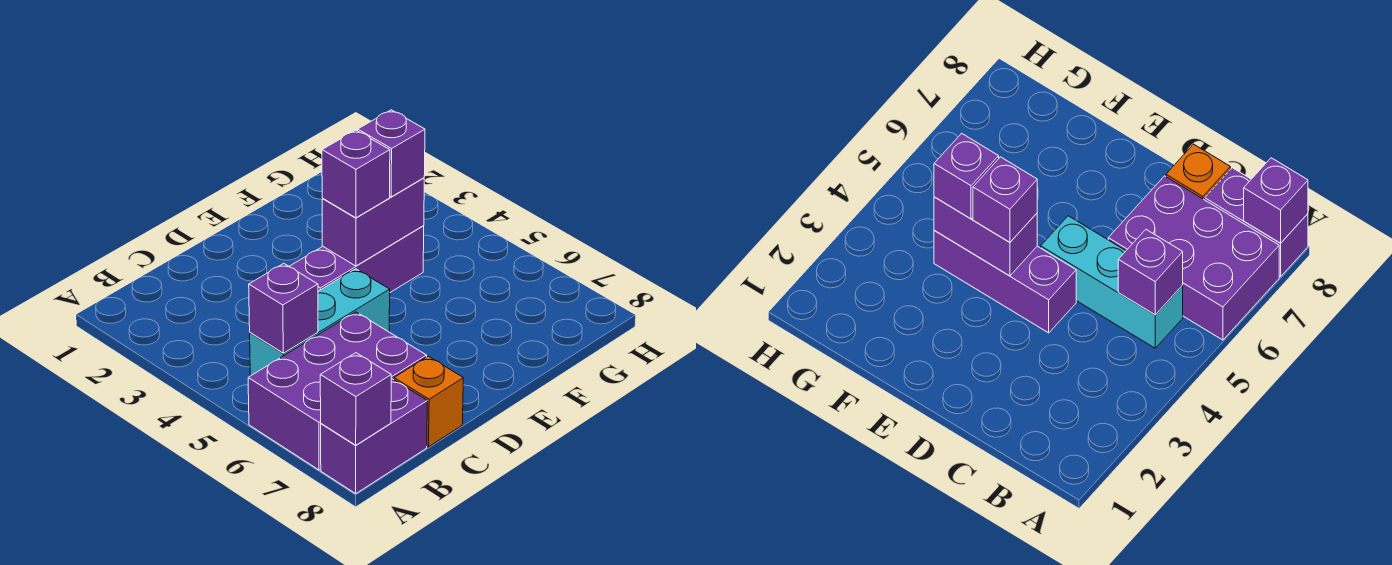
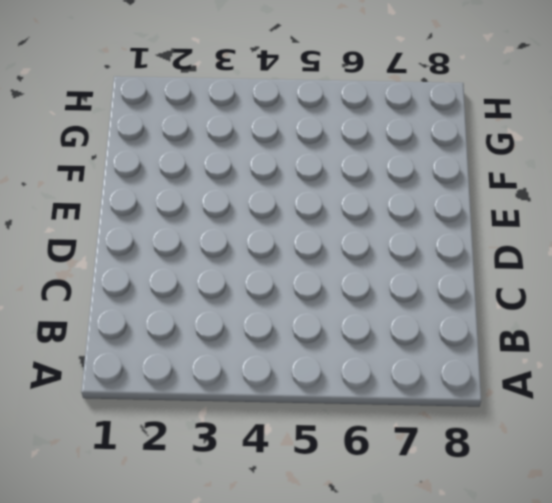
none -> purple brick A6:C7 level 1
none -> purple brick A8:B8 level 1

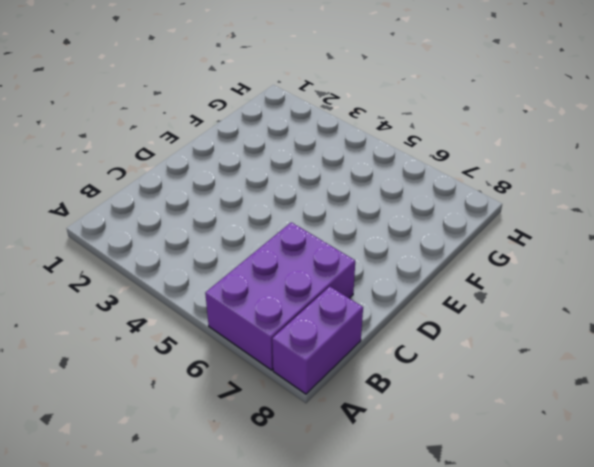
none -> cyan brick B5:D5 level 1
none -> orange brick C8 level 1

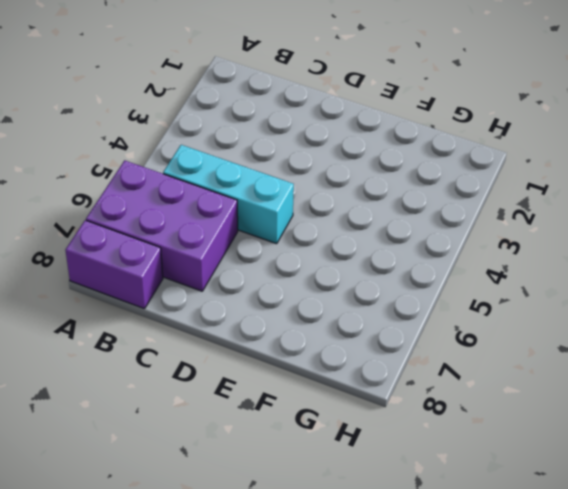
none -> orange brick C8 level 1
none -> purple brick D4:F4 level 1

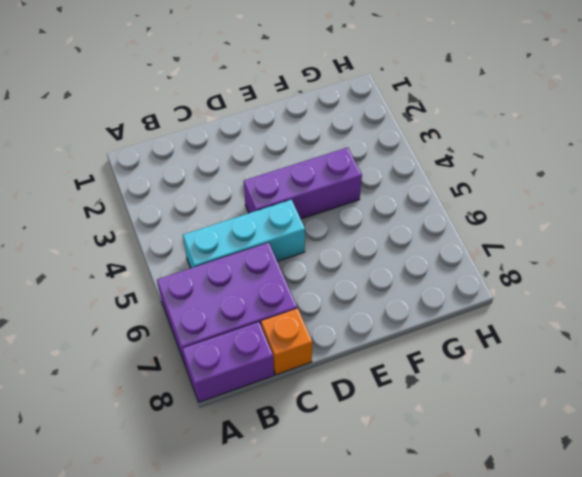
none -> purple brick A8 level 2
none -> purple brick B5 level 2

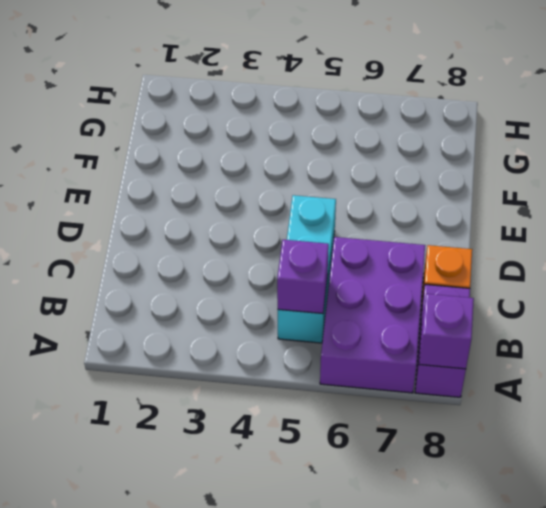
none -> purple brick D4:F4 level 1
none -> purple brick E4:F4 level 2

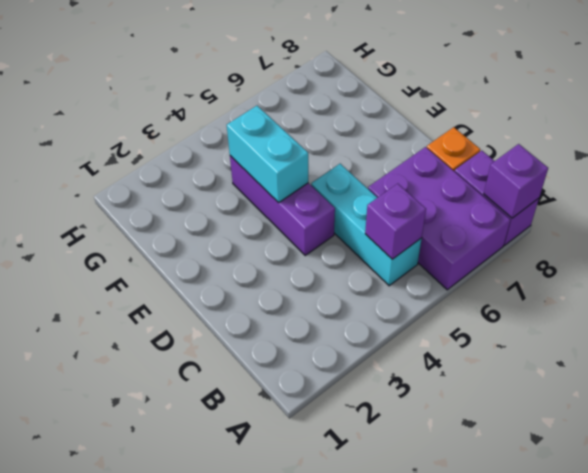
cyan brick E4:F4 level 2 -> purple brick E4:F4 level 2
none -> purple brick E4 level 3
none -> purple brick F4 level 3

